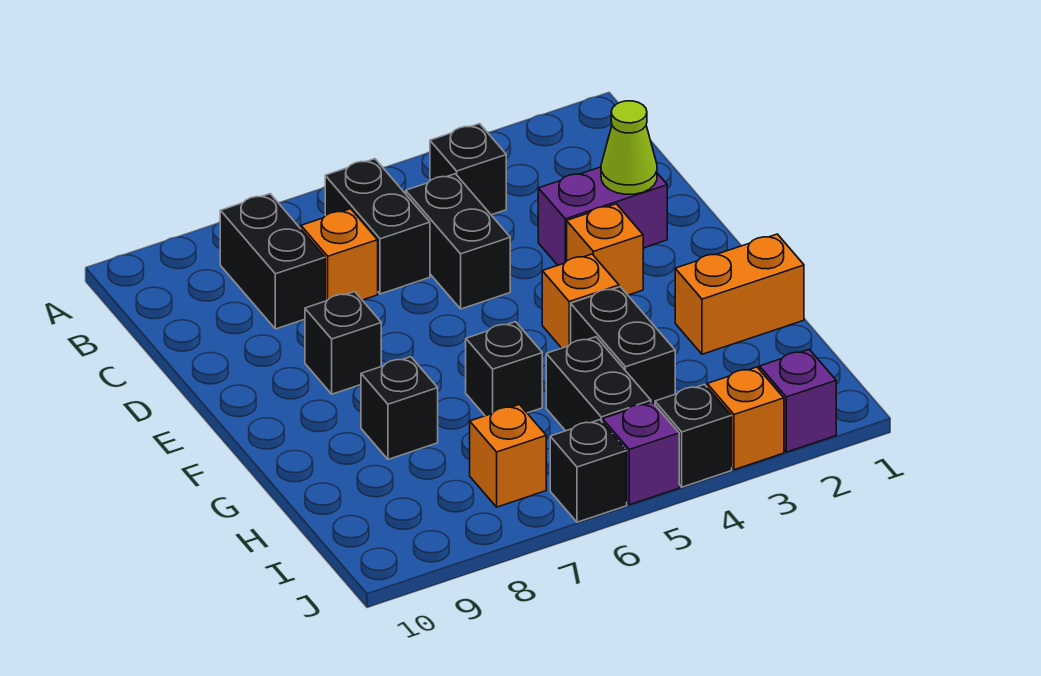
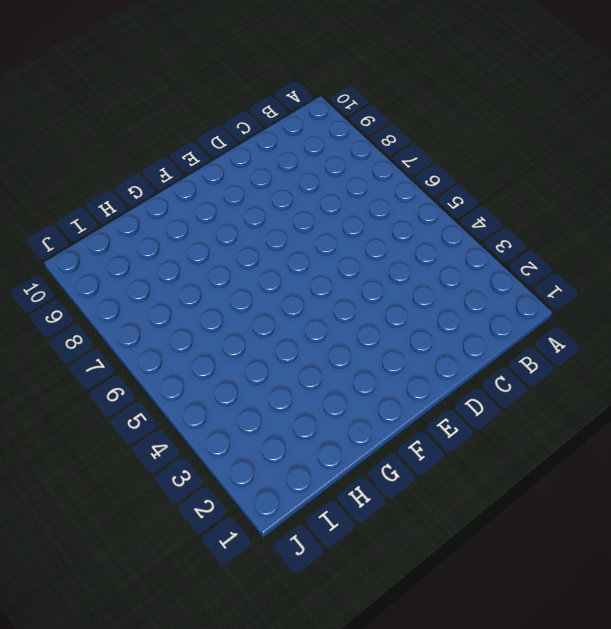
none -> black brick B4 level 1
none -> black brick B6:C6 level 1
none -> black brick B8:C8 level 1

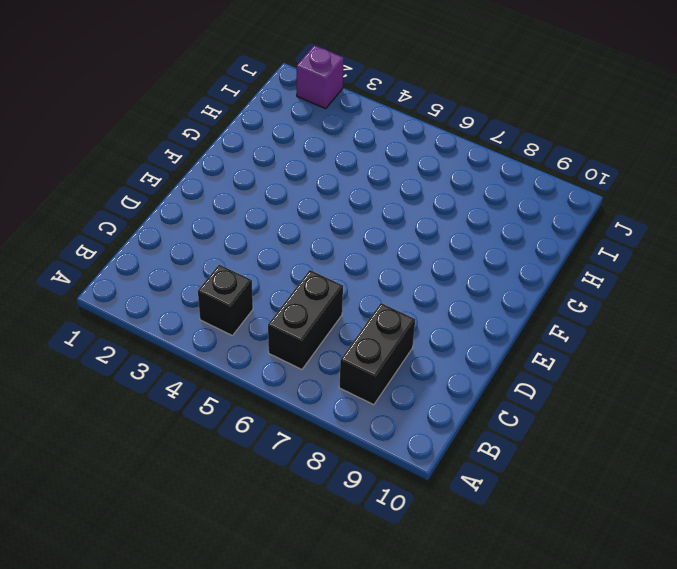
none -> black brick C5:D5 level 1
none -> orange brick C7 level 1
none -> purple brick D2:D3 level 1

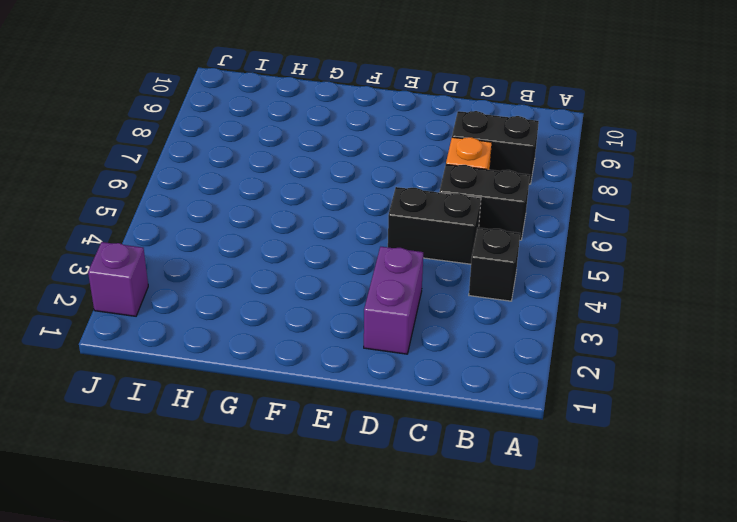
none -> orange brick E3 level 1
none -> black brick E8 level 1
none -> orange brick F4 level 1

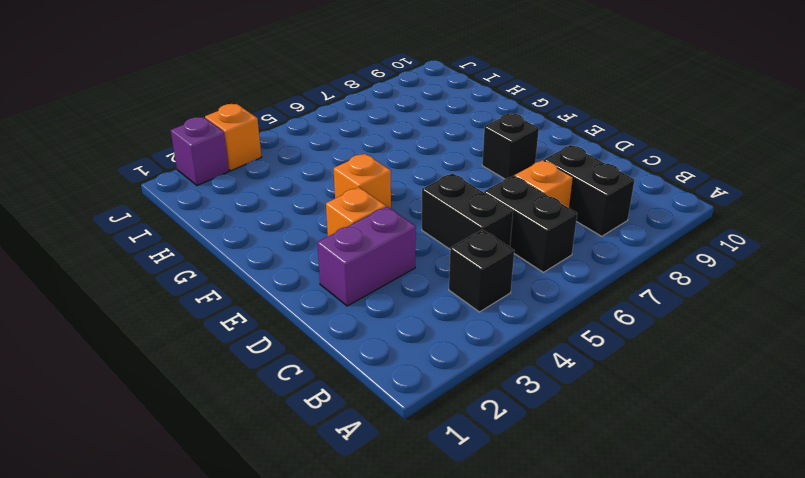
none -> orange brick G1:G2 level 1
none -> black brick G4:H4 level 1
none -> black brick G6 level 1

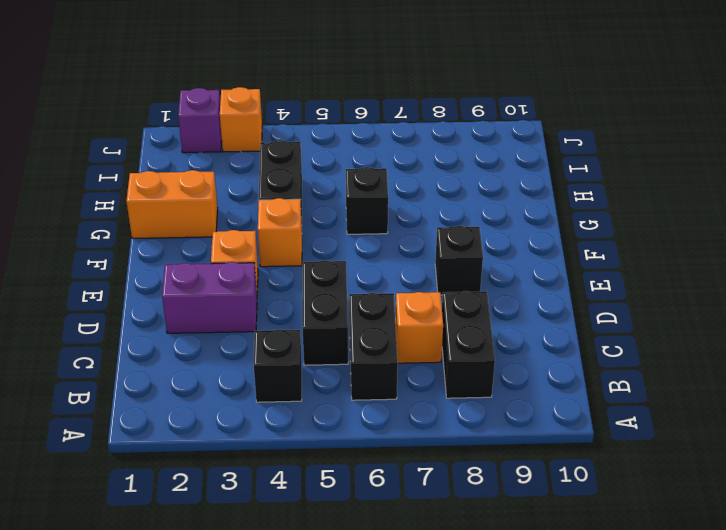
none -> black brick G8 level 1
none -> black brick H5:I5 level 1
none -> orange brick I7 level 1

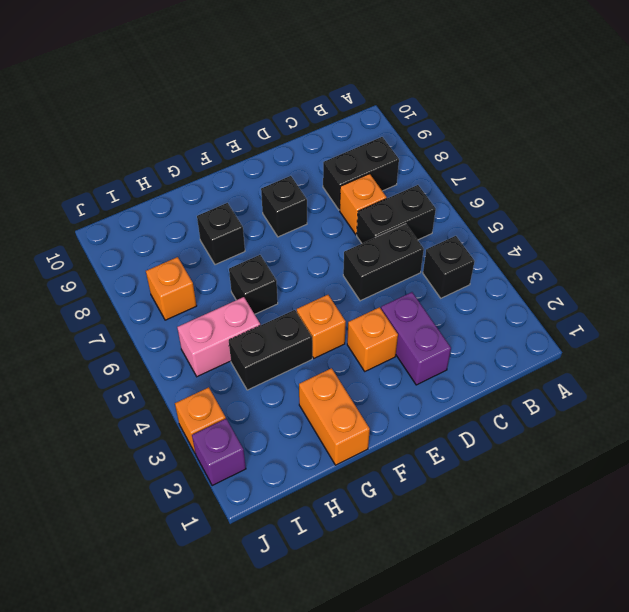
pink brick H5:I5 level 1 -> black brick H5:I5 level 1
none -> black brick J4 level 1
none -> purple brick J5 level 1
none -> black brick J6 level 1

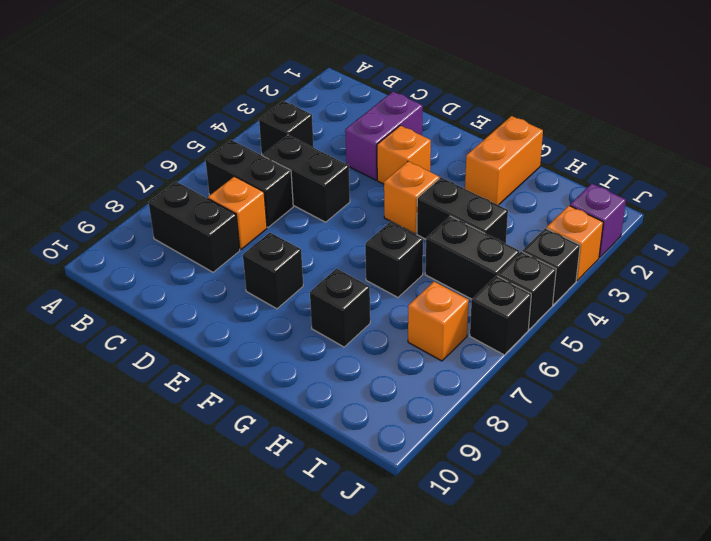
black brick J5 level 1 -> purple brick J5 level 1
none -> lime cone D2 level 2

